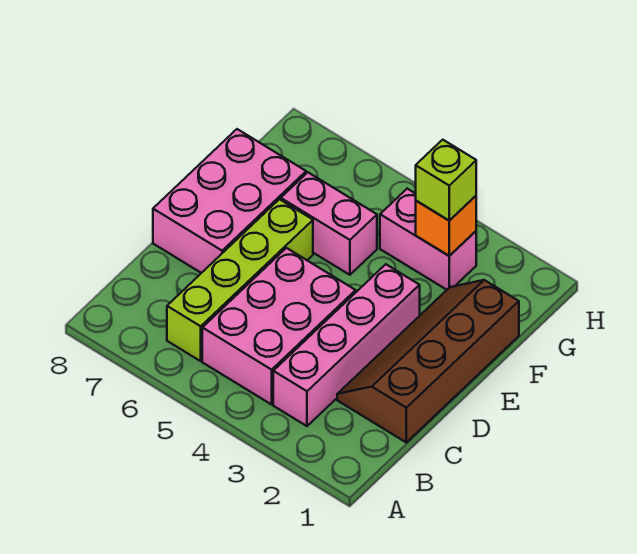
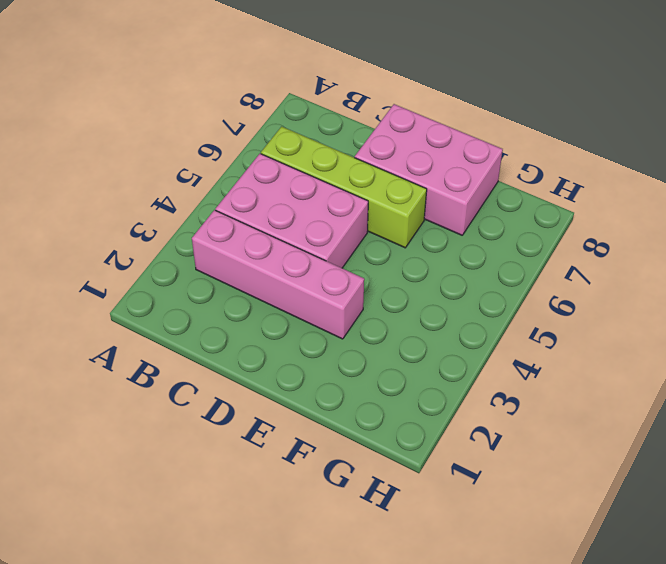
none -> brown slope C1:F2 level 1 top 1
none -> pink brick F5:F6 level 1

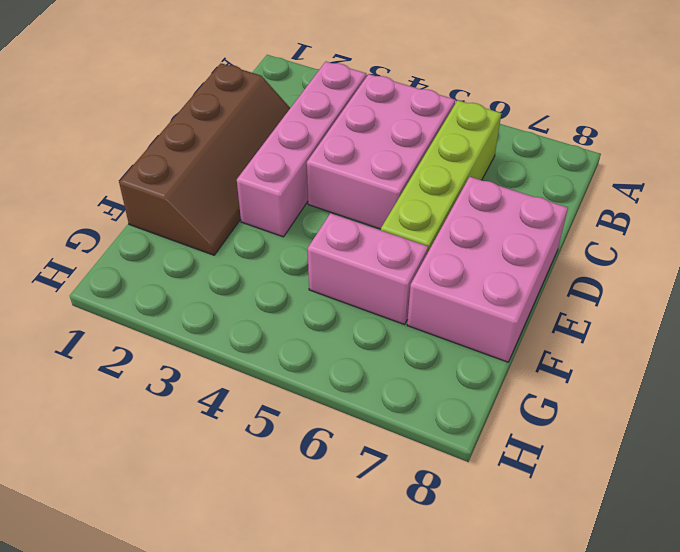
none -> pink brick G3:G4 level 1
none -> orange brick G3 level 2

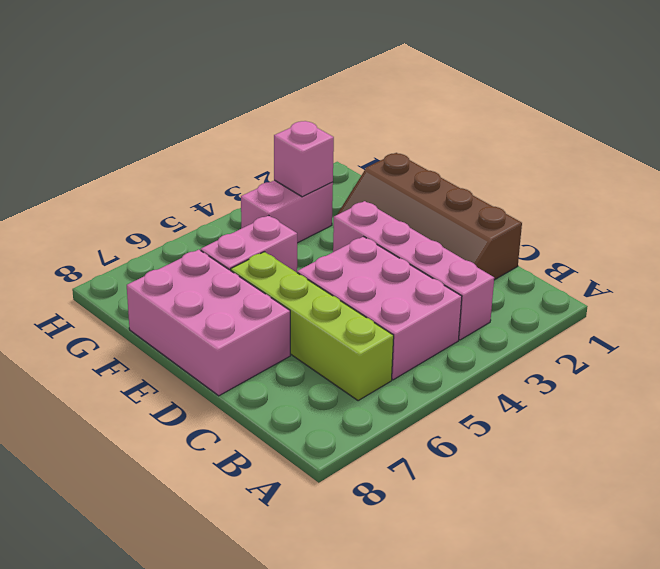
pink brick G3 level 2 -> orange brick G3 level 2
none -> lime brick G3 level 3

